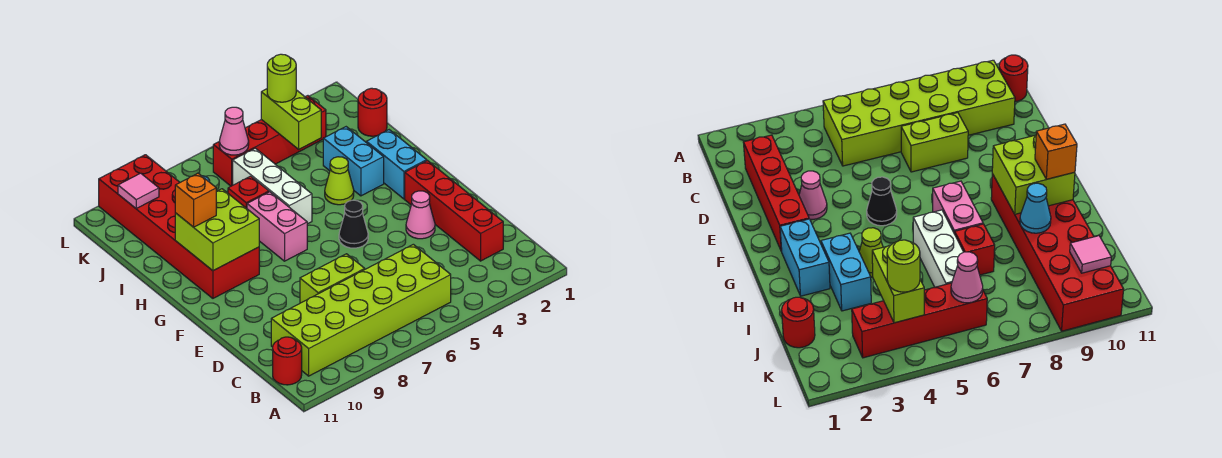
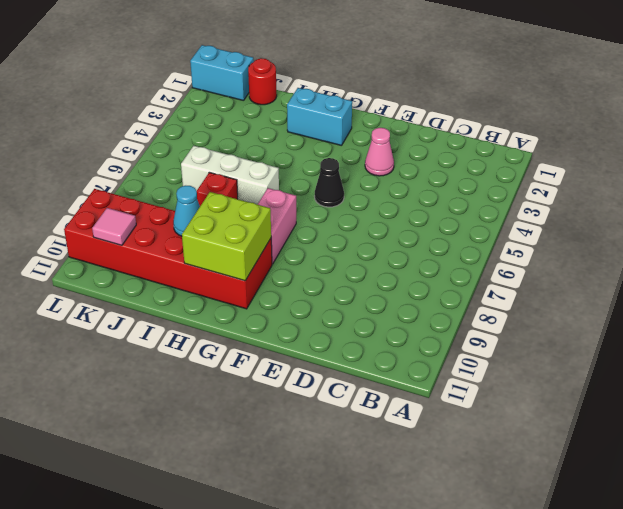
pink brick G7:G8 level 1 -> pink brick G7:H7 level 1
cyan brick K1:L1 level 1 -> cyan brick H3:I3 level 1
none -> lime brick B5:C10 level 1
none -> red round brick B11 level 1
none -> red brick C2:F2 level 1

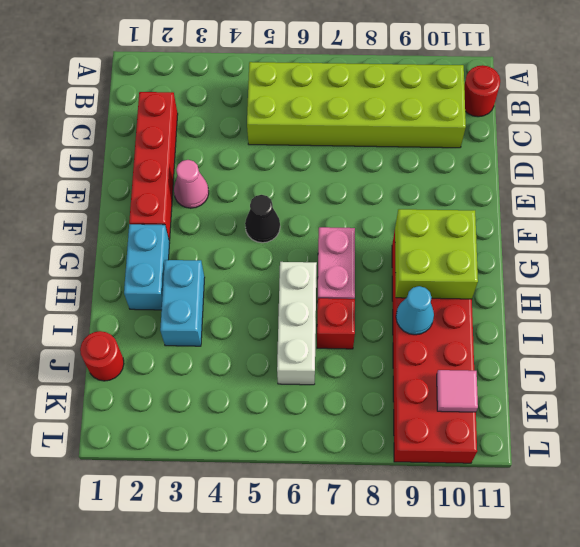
none -> lime brick D7:D8 level 1
none -> lime cone H4 level 1
none -> red brick K3:K6 level 1

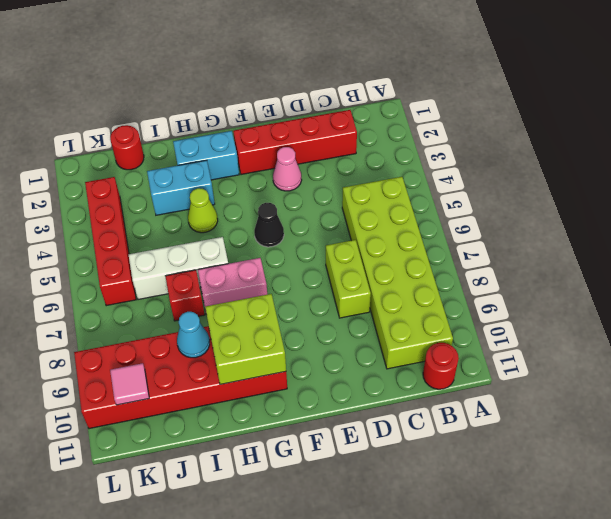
none -> lime brick J4:K4 level 2
none -> pink cone K6 level 2
none -> orange brick H10 level 3

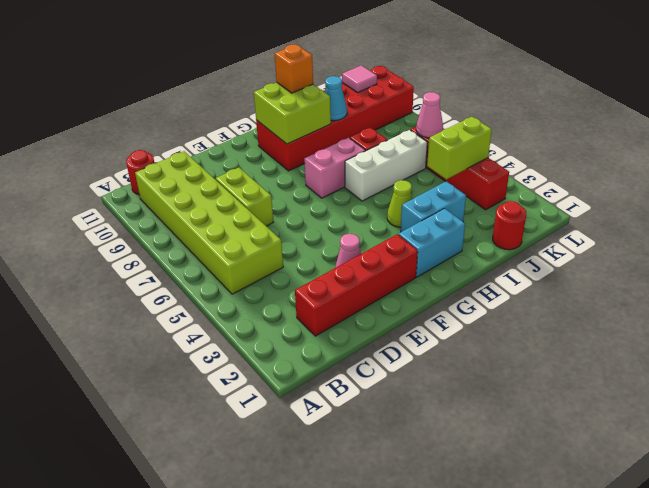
none -> black cone F5 level 1
none -> lime round brick K4 level 3

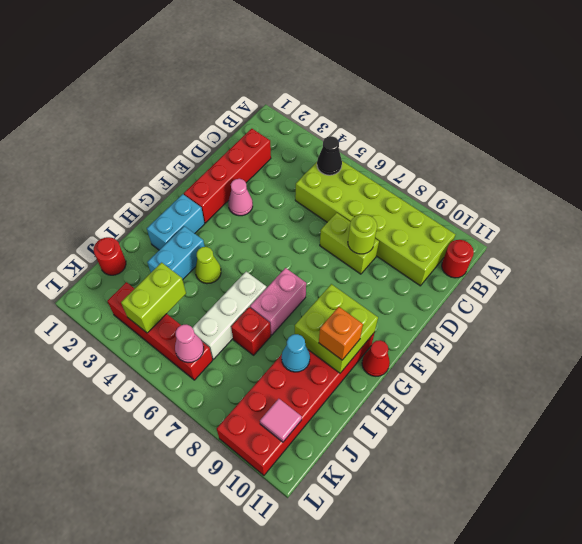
black cone B5 level 2 -> black cone F5 level 1
lime round brick D8 level 2 -> lime round brick K4 level 3
red cone G11 level 1 -> none

